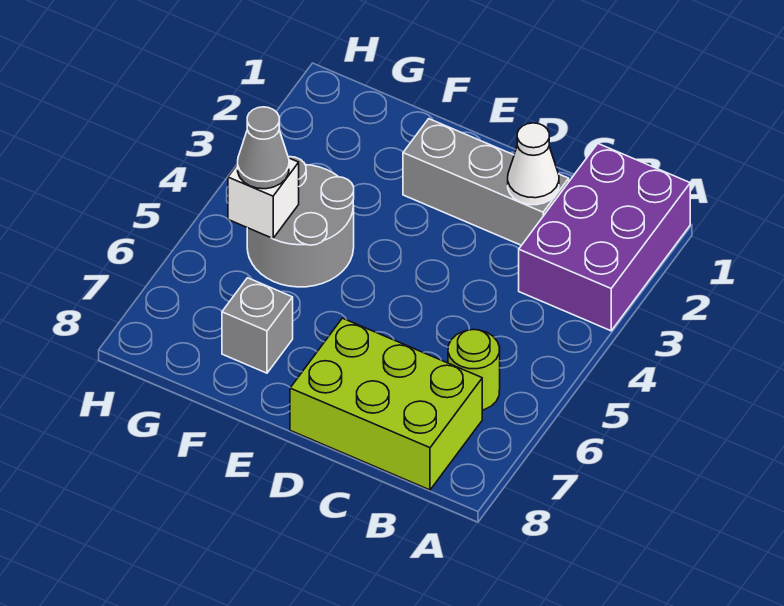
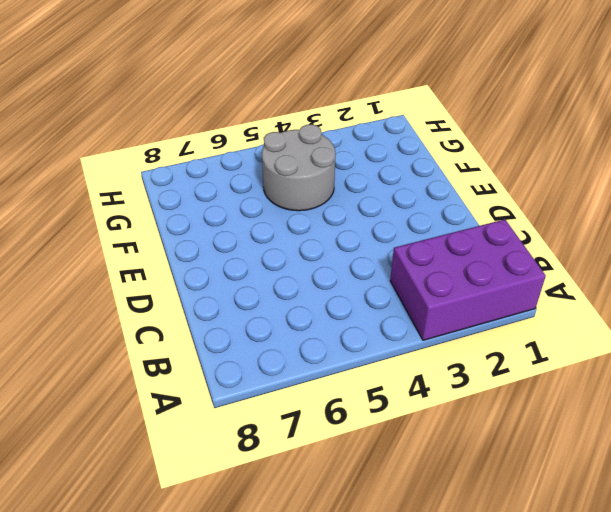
none -> lime round brick B6 level 1
none -> lime brick B7:D8 level 1

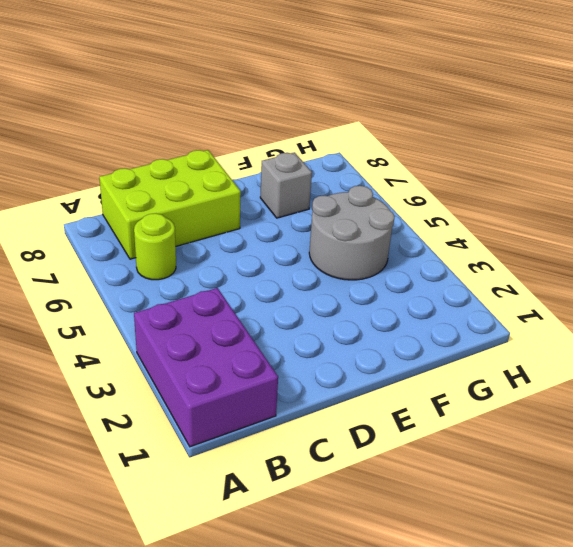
none -> grey brick C2:E2 level 1
none -> white cone C2 level 2

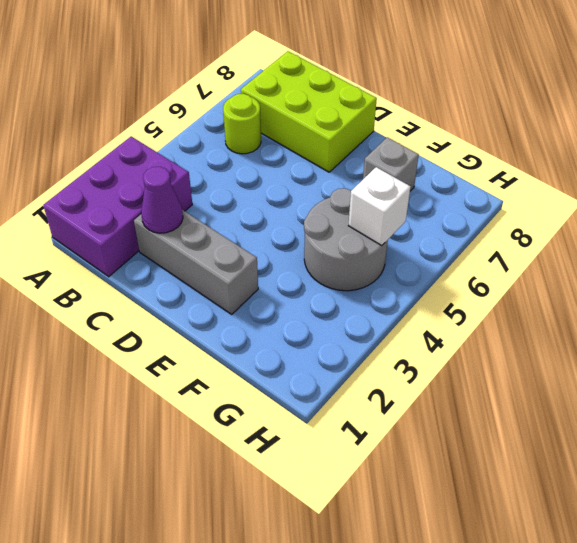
purple cone C2 level 2 -> white cone C2 level 2
none -> grey cone G5 level 3

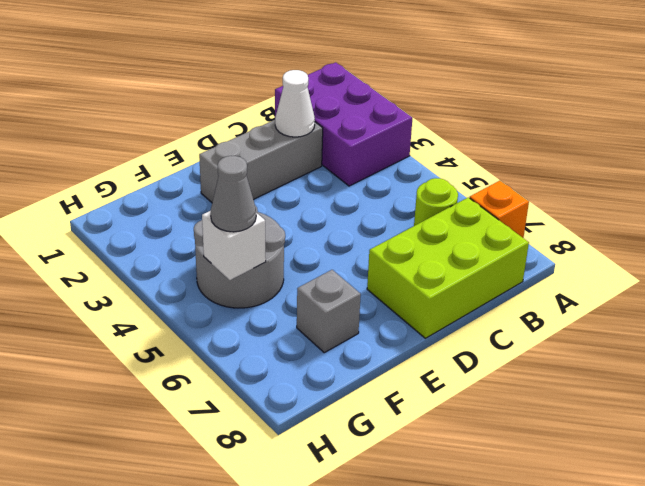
orange brick A7 level 1 -> none

